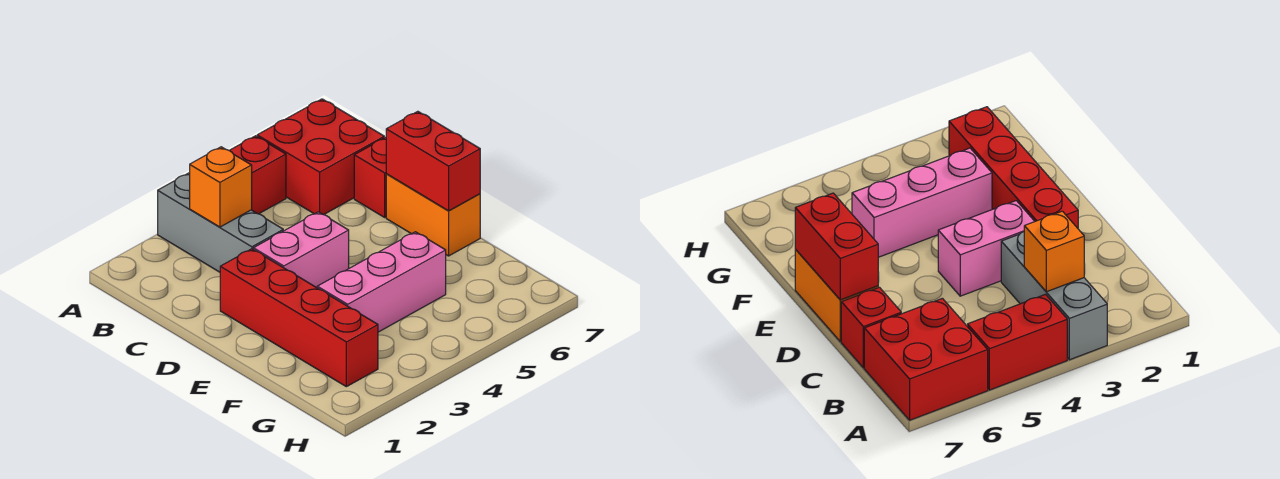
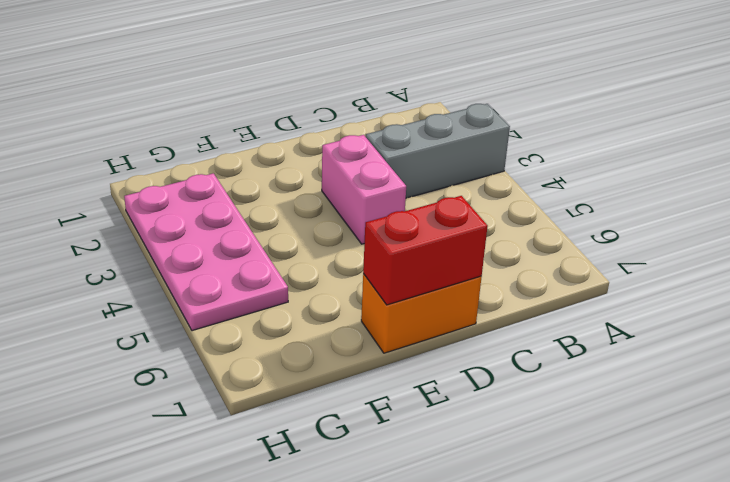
pink plate G2:H5 level 1 -> red brick D2:G2 level 1
none -> red brick A4:A5 level 1
none -> red brick A6:B7 level 1

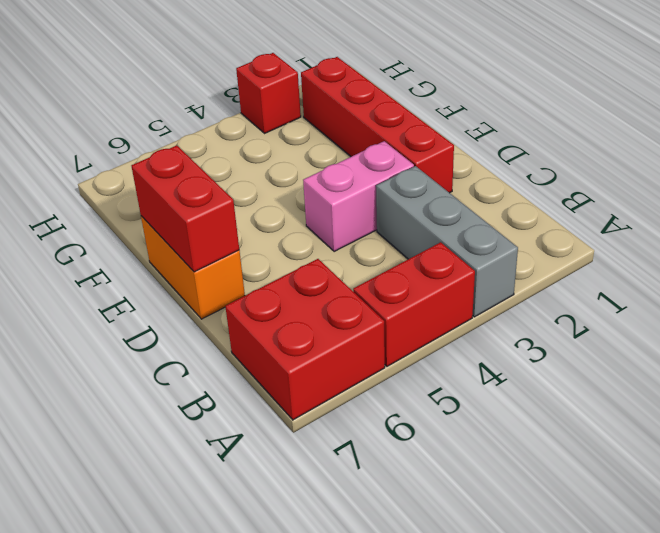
red brick H3 level 1 -> red brick C7 level 1
none -> pink brick F3:F5 level 1
none -> orange brick B3 level 2

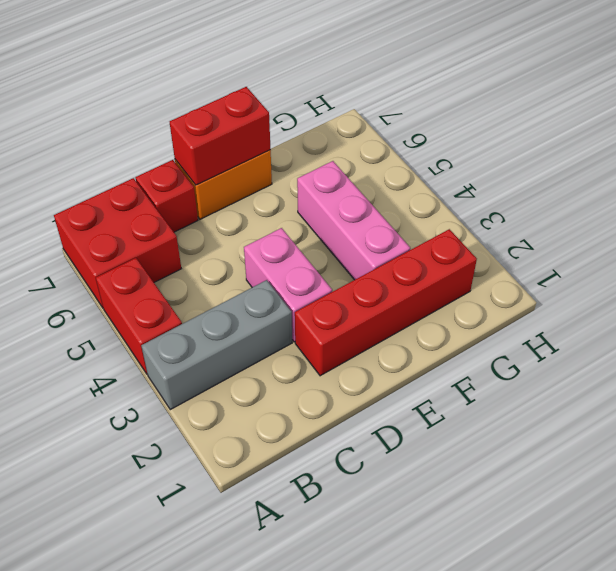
none -> orange brick B3 level 2

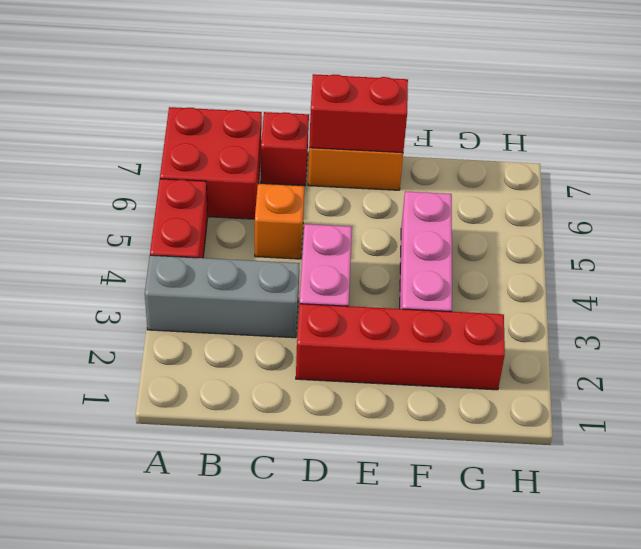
orange brick C5 level 1 -> orange brick B3 level 2

